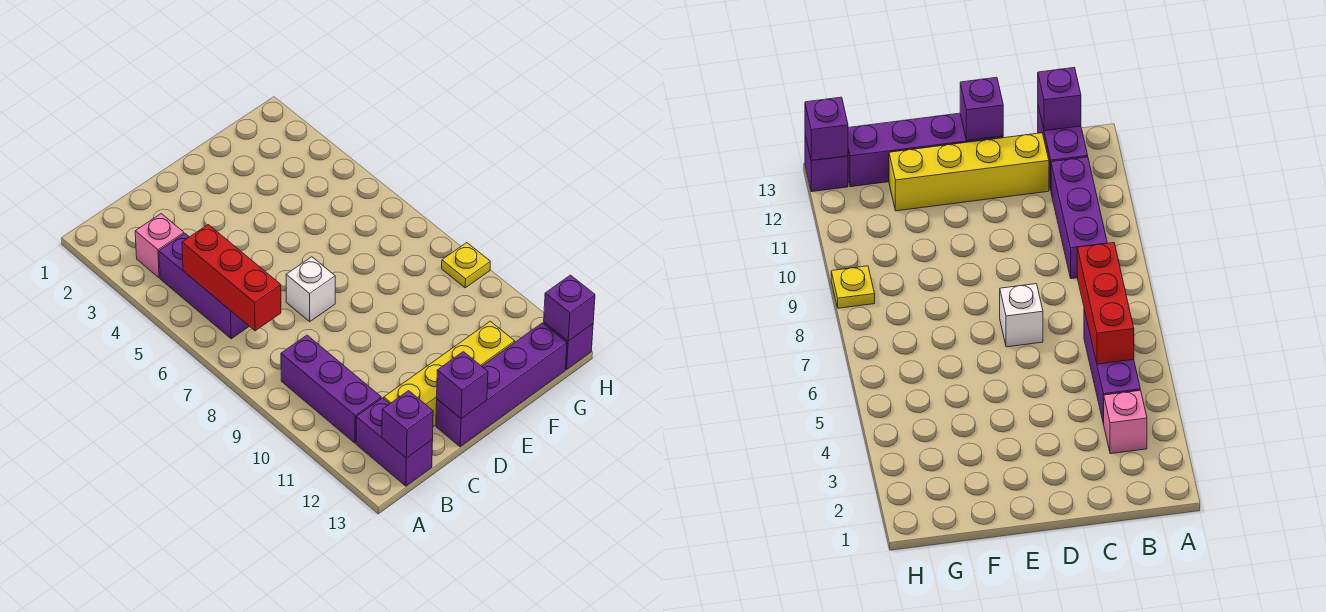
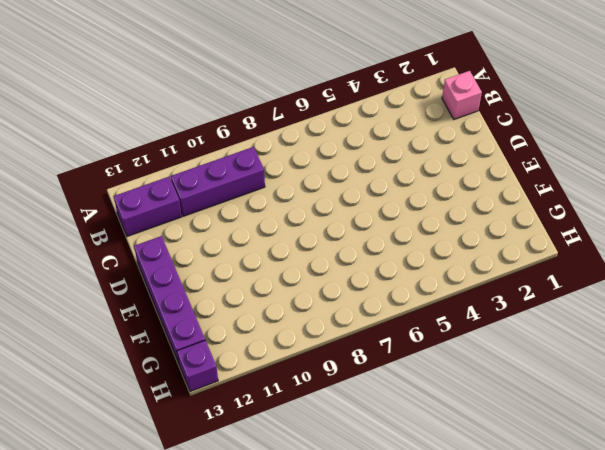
pink brick B1 level 1 -> pink brick B3 level 1
none -> purple brick B4:B6 level 1
none -> yellow brick C12:F12 level 1
none -> white brick D7 level 1

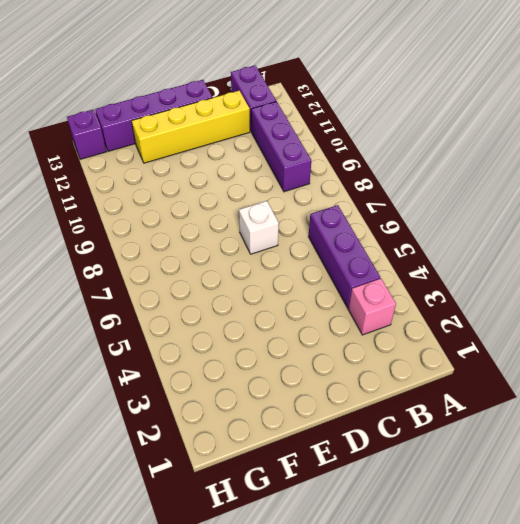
none -> yellow plate H9 level 1
none -> red brick B5:B7 level 2
none -> purple brick B13 level 2

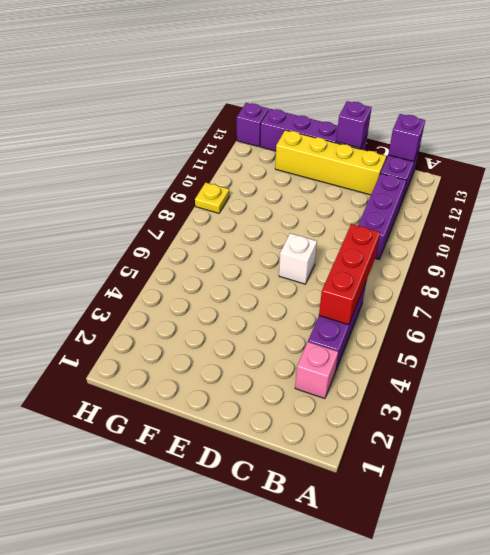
none -> purple brick H13 level 2

